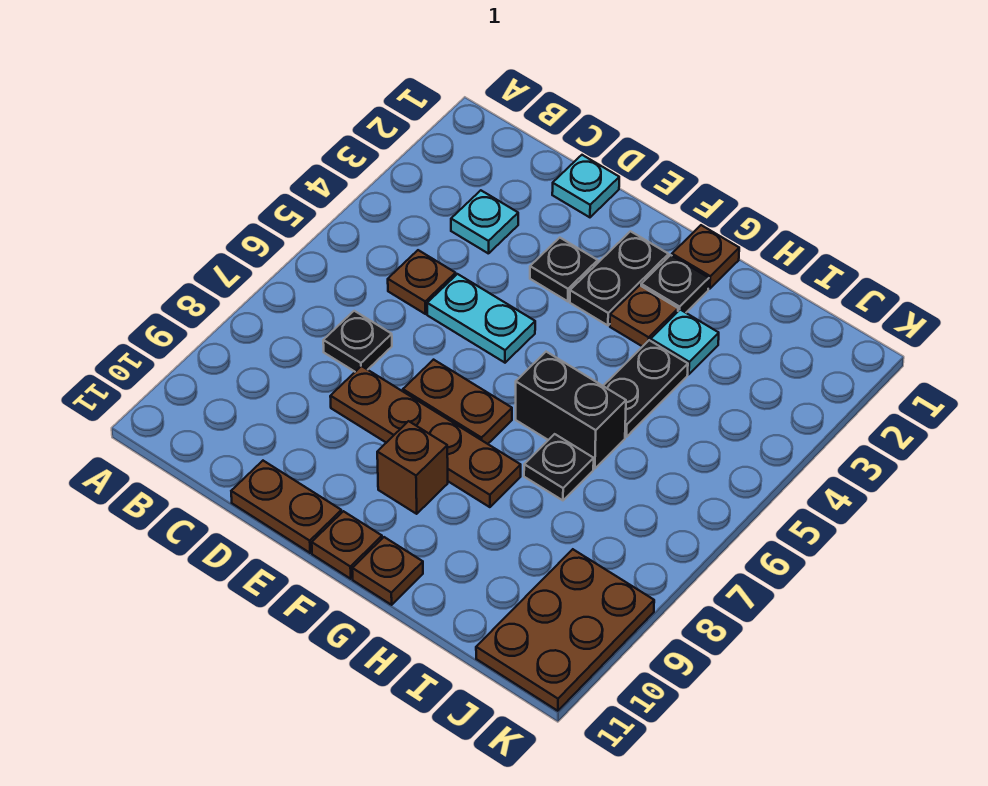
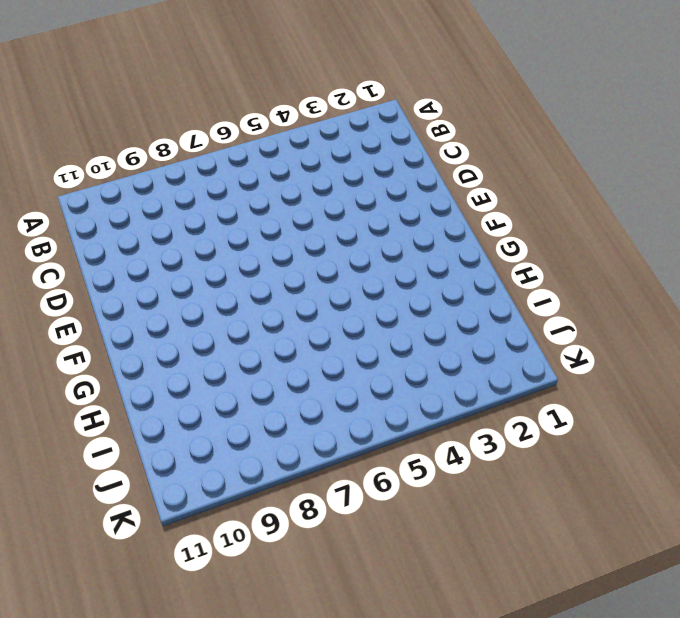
none -> cyan plate C3 level 1
none -> brown plate C5 level 1
none -> black plate C7 level 1

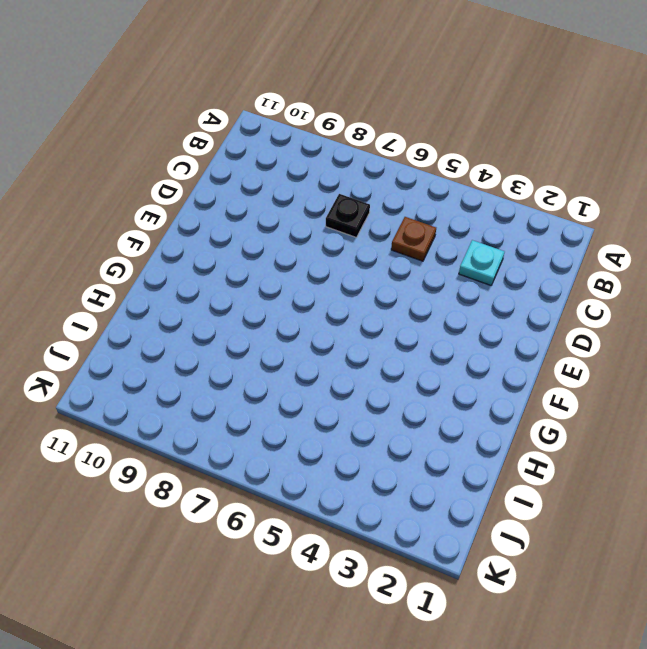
none -> cyan plate D1 level 1
none -> cyan plate D5:E5 level 1
none -> brown plate D8:G8 level 1

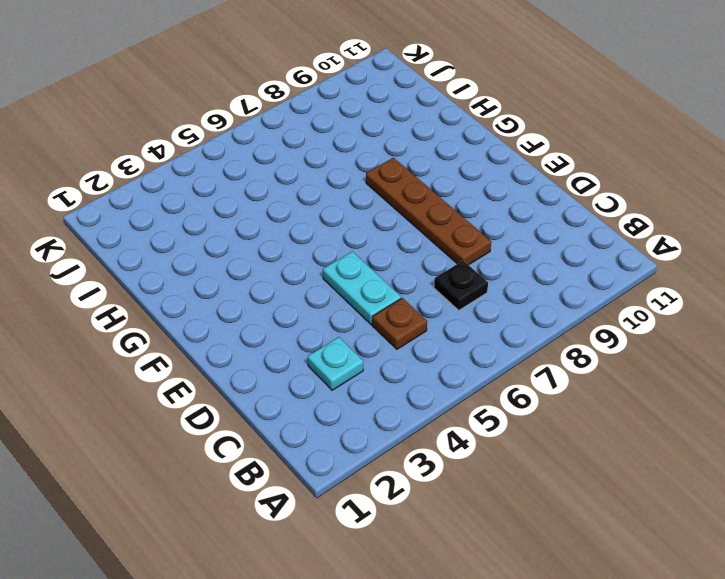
none -> cyan plate D1 level 1
none -> brown plate D11:E11 level 1
none -> black plate E3 level 1

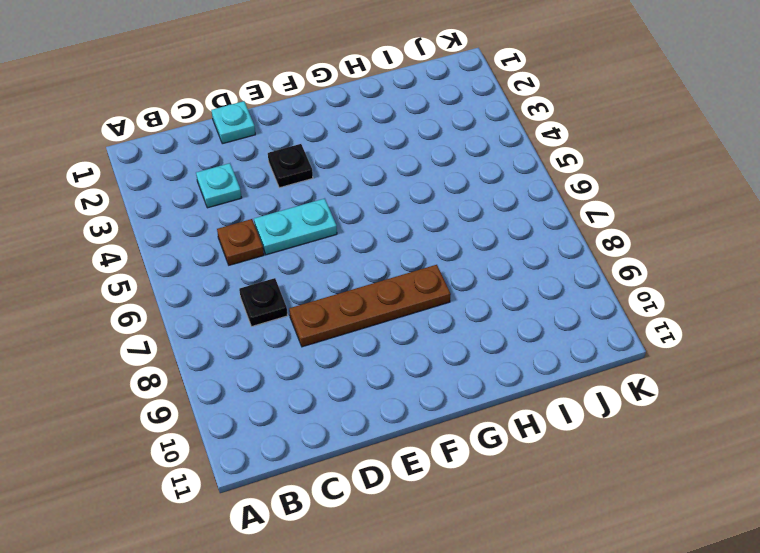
none -> brown plate D11:E11 level 1
none -> brown plate E7:F7 level 1
none -> black plate F2:F3 level 1

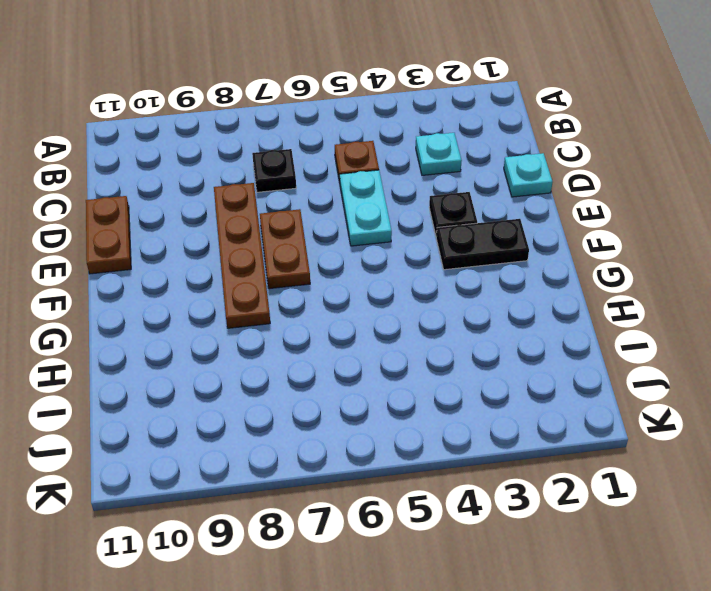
none -> brown brick F9 level 1
none -> brown plate F11 level 1
none -> brown plate G1 level 1

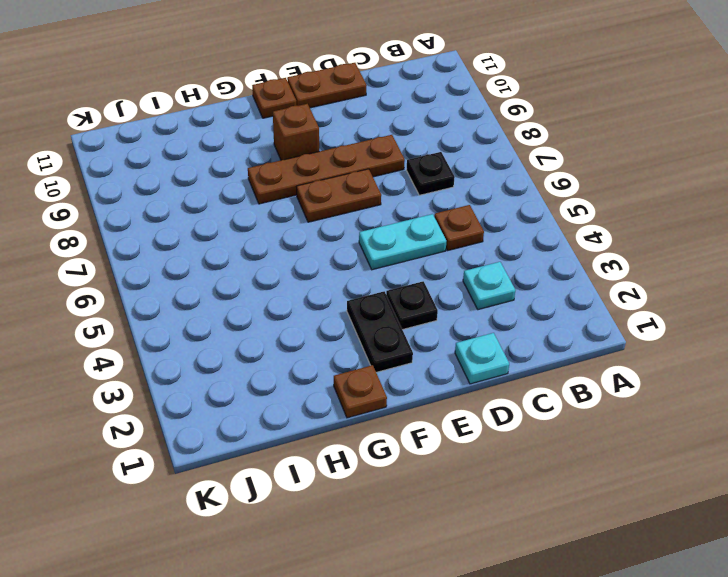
none -> black plate G2 level 1
none -> brown plate G3 level 1
none -> black brick G6:H6 level 1

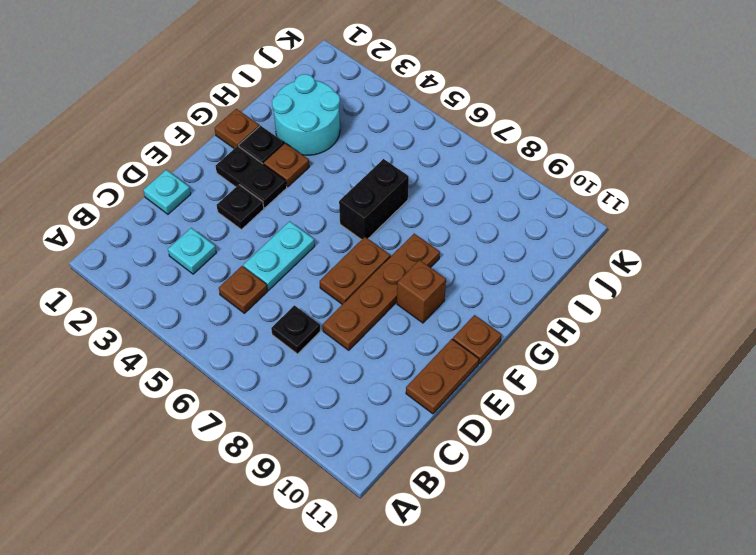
cyan round brick H2:I3 level 1 -> cyan plate H3 level 1
none -> brown plate G11 level 1
none -> black plate H4:H5 level 1
none -> black plate H7 level 1

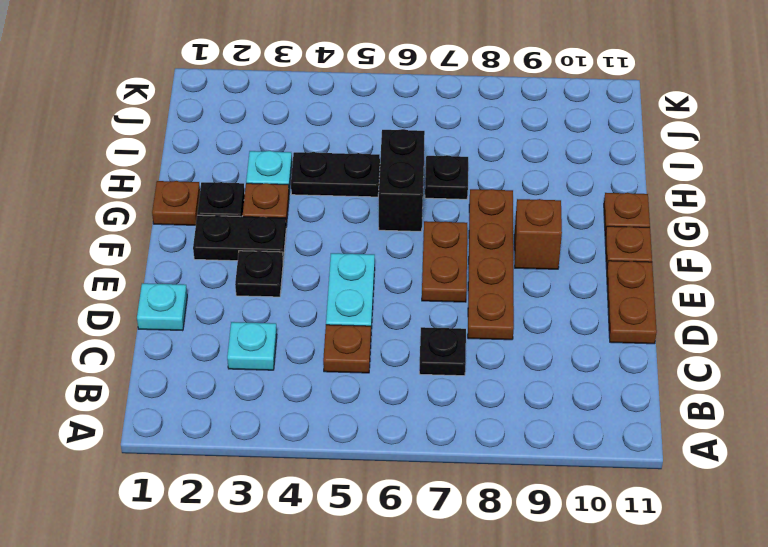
none -> brown plate J9:K11 level 1

